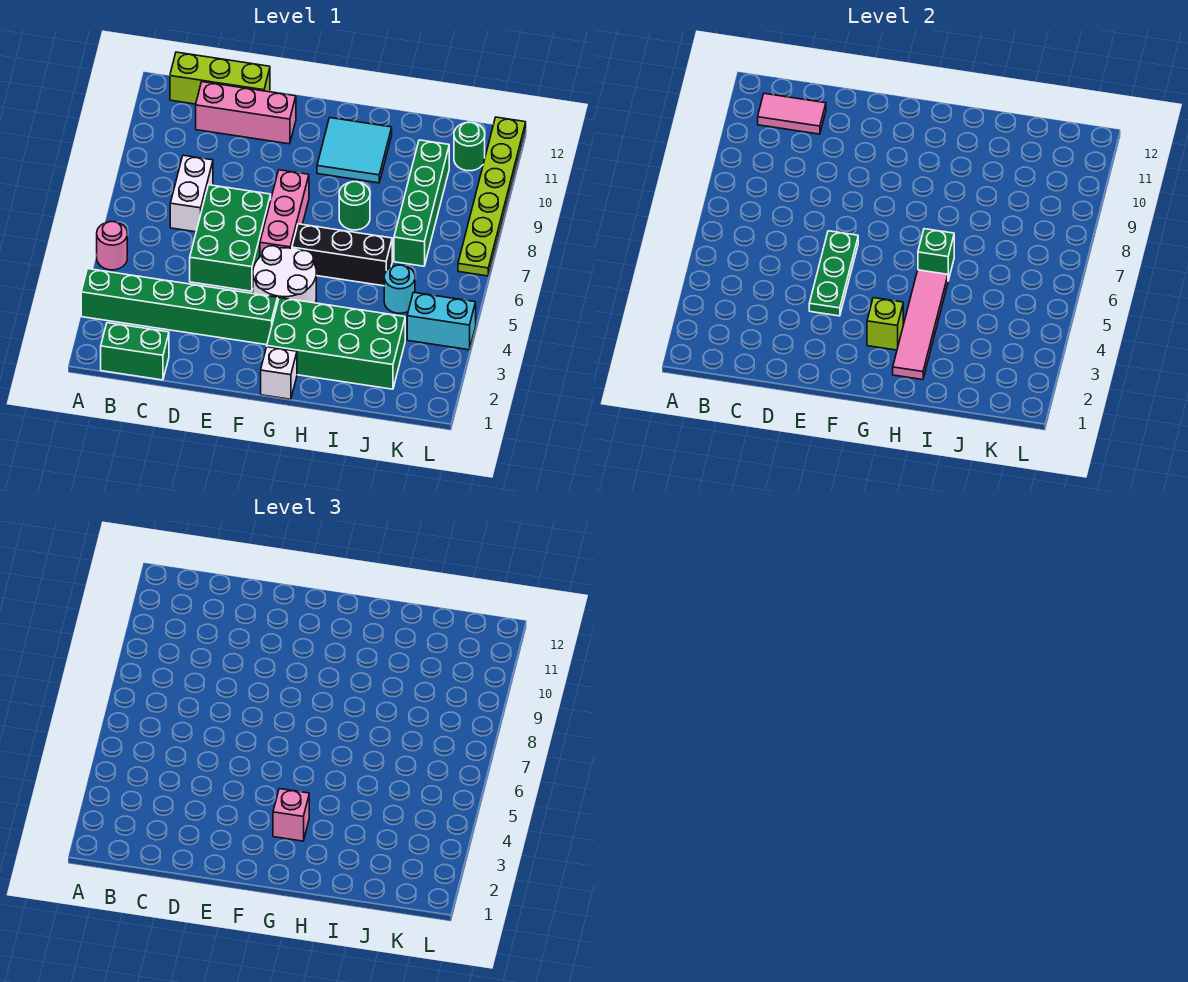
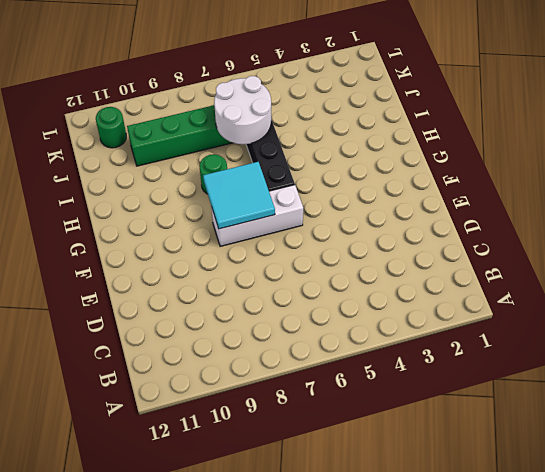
white brick F6:F8 level 1 -> pink brick F6:F8 level 1
cyan tile F7:G8 level 2 -> cyan tile G10:H11 level 1
white round brick I6:J7 level 2 -> white round brick F4:G5 level 1
none -> green brick A3:F3 level 1
none -> pink round brick A5 level 1
none -> green brick B1:C1 level 1

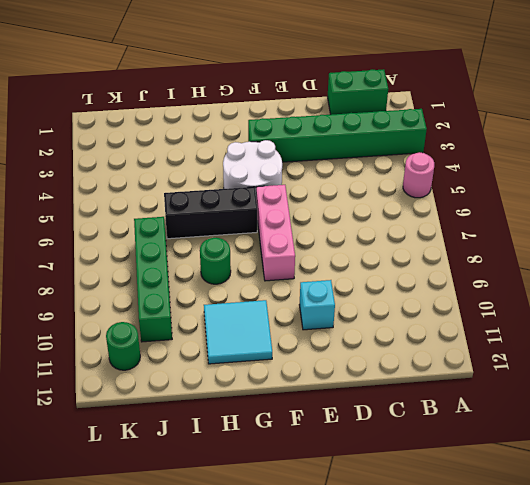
cyan brick E10 level 1 -> none
none -> lime brick B12:D12 level 1
none -> white brick C7:C8 level 1
none -> pink brick C11:E11 level 1

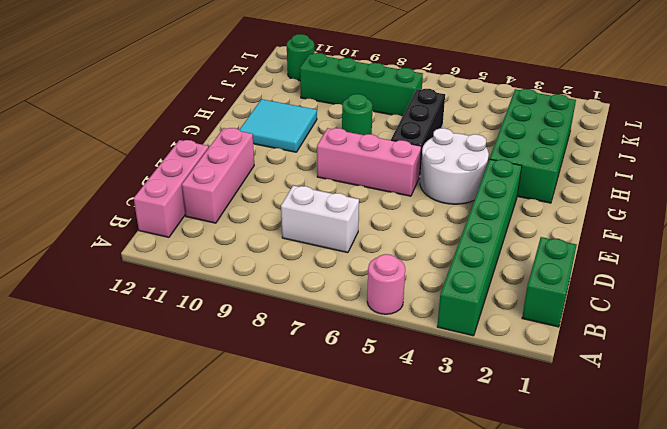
pink brick B12:D12 level 1 -> lime brick B12:D12 level 1
none -> green brick D5:E7 level 1
none -> white brick G1 level 1
none -> cyan round brick J5 level 1

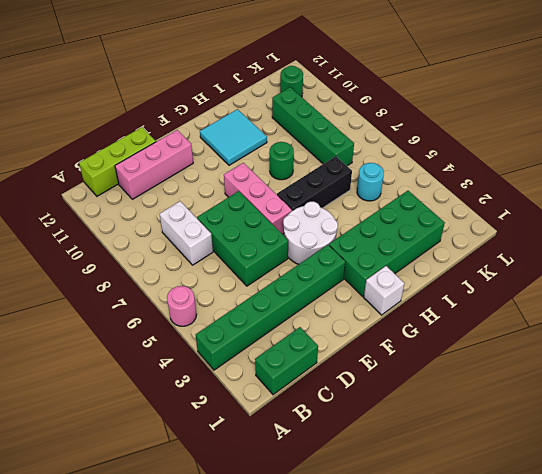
none -> cyan brick K4:L4 level 1
none -> lime plate L7:L12 level 1
none -> pink tile B11:C11 level 2

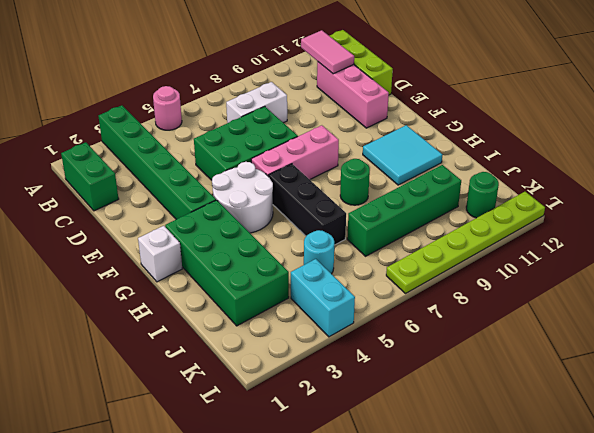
none -> green plate E4:E6 level 2
none -> lime brick G3 level 2
none -> pink tile H2:H5 level 2

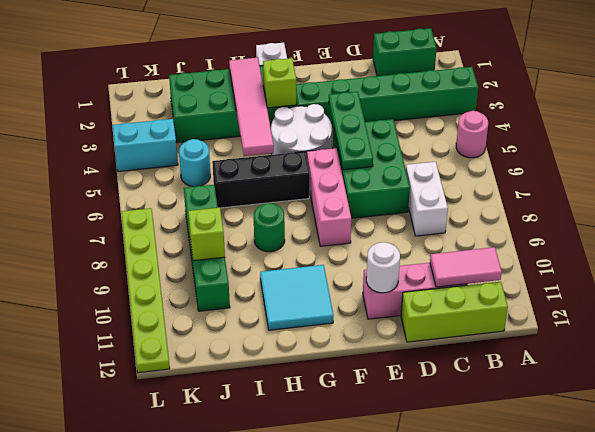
white round brick E11 level 2 -> none
lime brick J9 level 2 -> none
none -> green round brick K11 level 1
none -> green brick H6 level 2
none -> pink brick G3 level 3

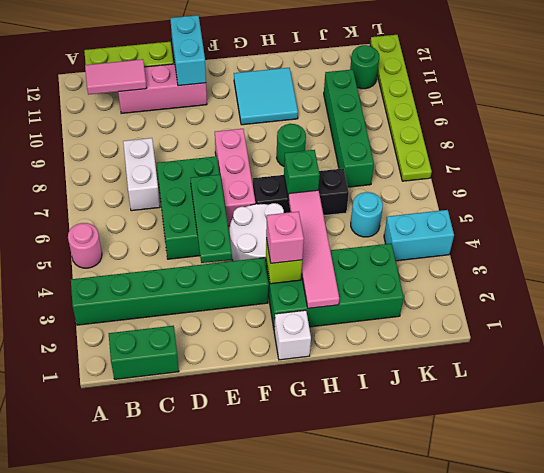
cyan brick E11:E12 level 2 -> none

